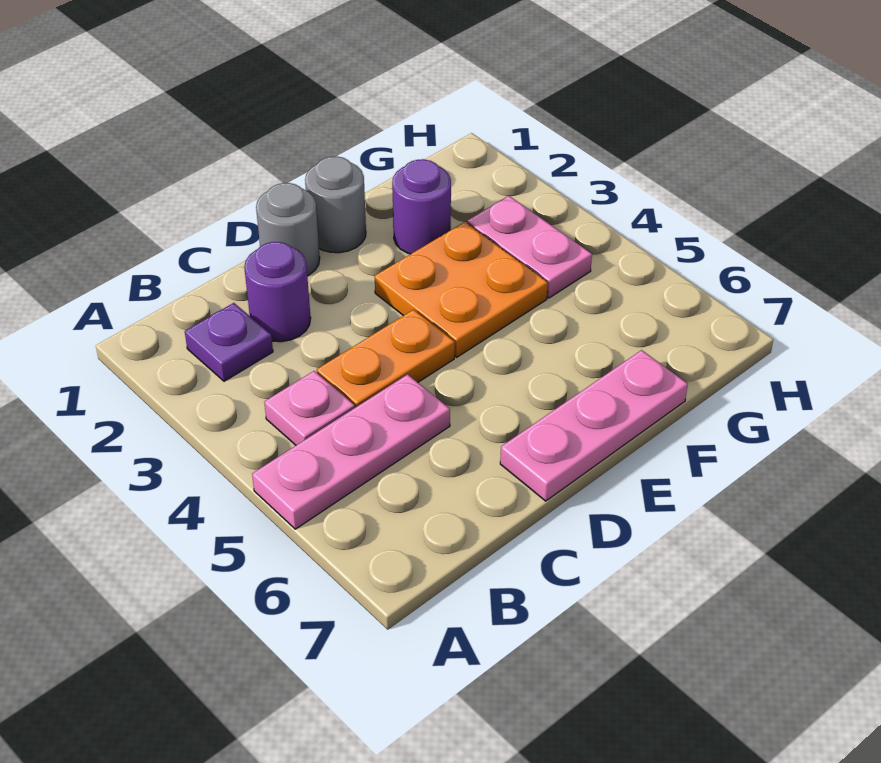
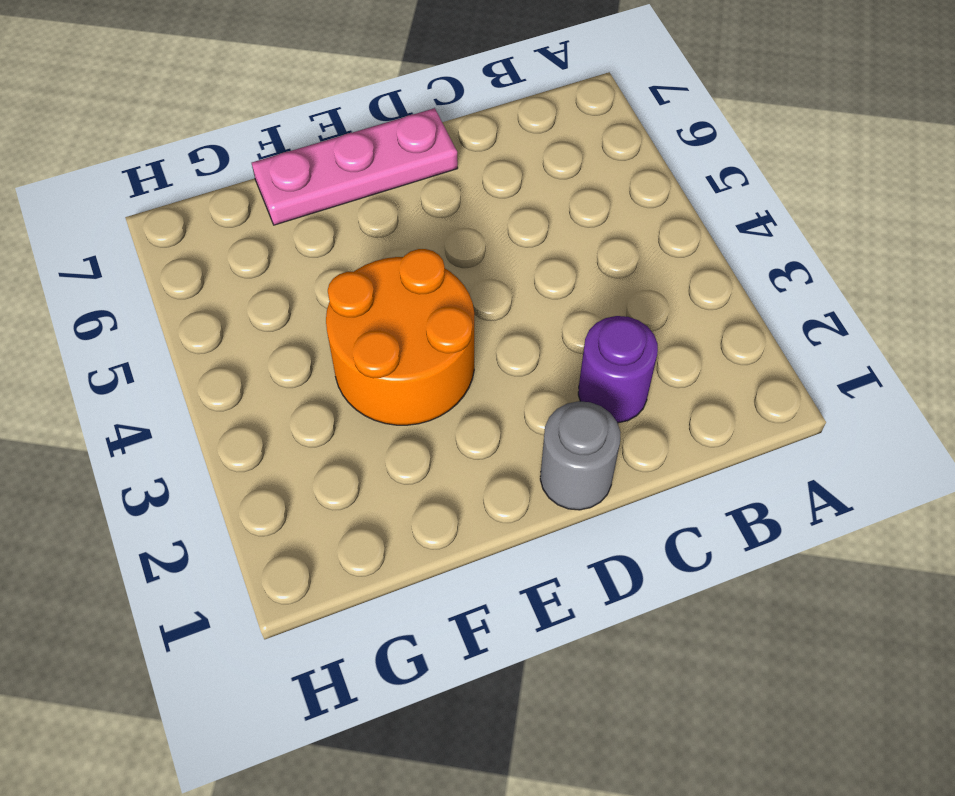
orange round brick E3:F4 level 1 -> orange plate E3:F4 level 1
none -> pink plate A5:C5 level 1
none -> purple plate B2 level 1

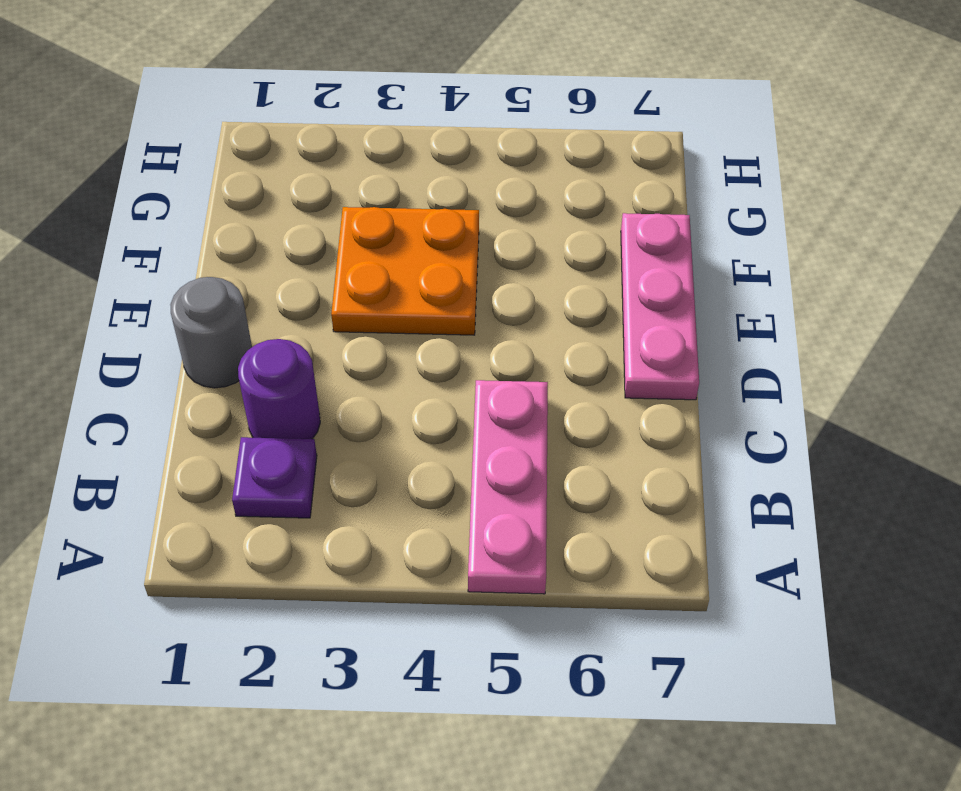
none -> pink plate B4 level 1
none -> orange plate C4:D4 level 1

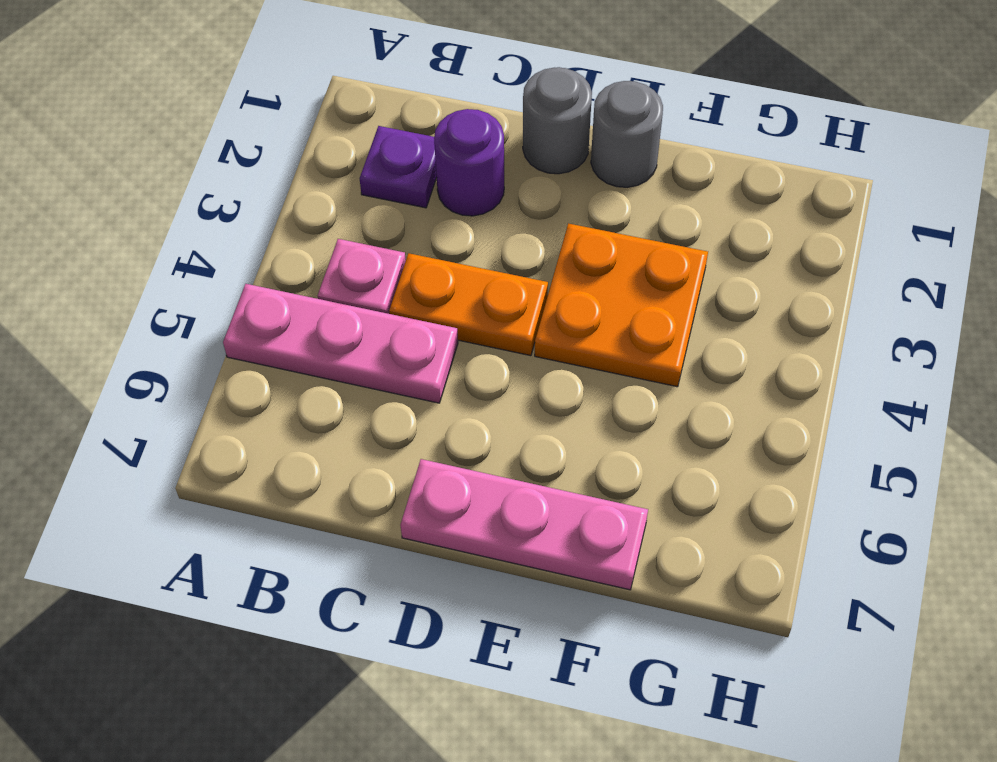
none -> purple round brick F2 level 1
none -> pink plate G3:G4 level 1

